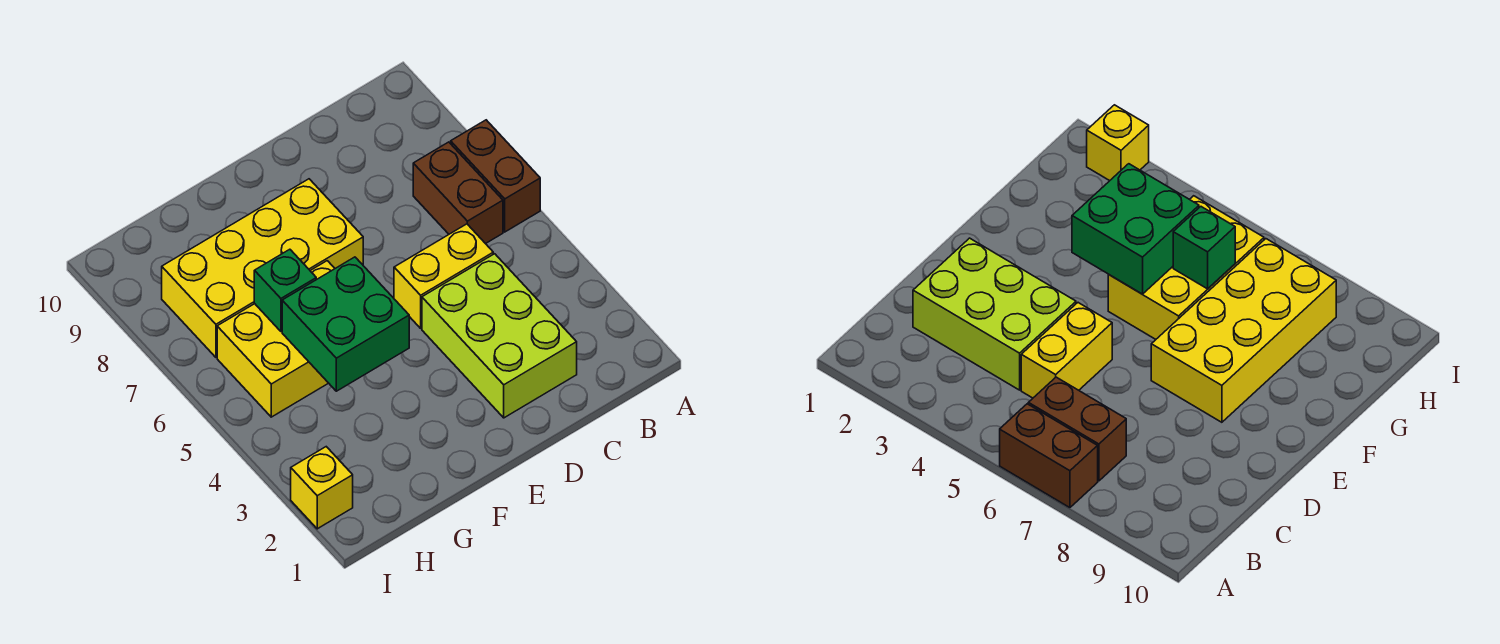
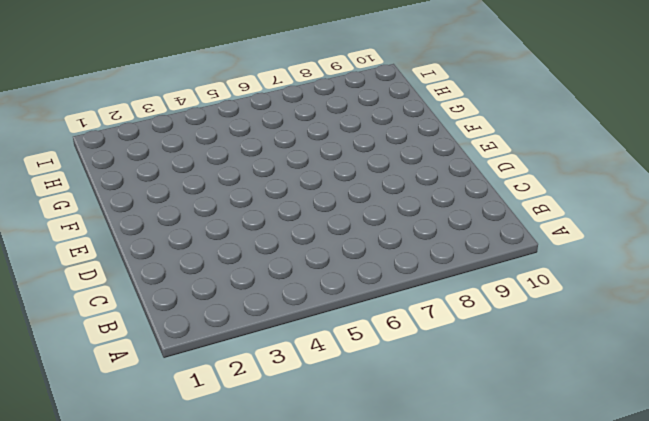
none -> brown brick A6:A7 level 1
none -> brown brick B6:B7 level 1

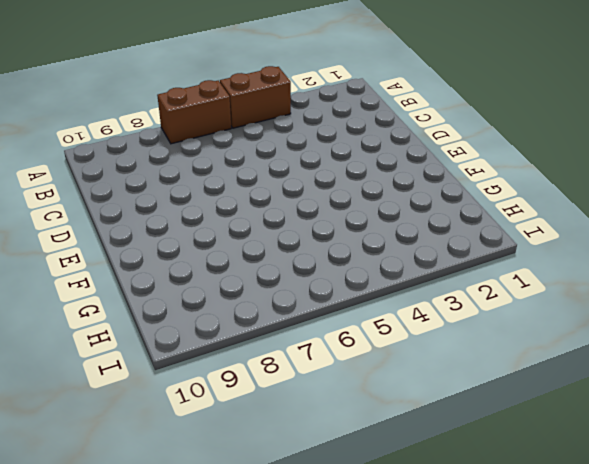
brown brick A4:A5 level 1 -> brown brick B6:B7 level 1
none -> lime brick C2:D4 level 1
none -> yellow brick C5:D5 level 1

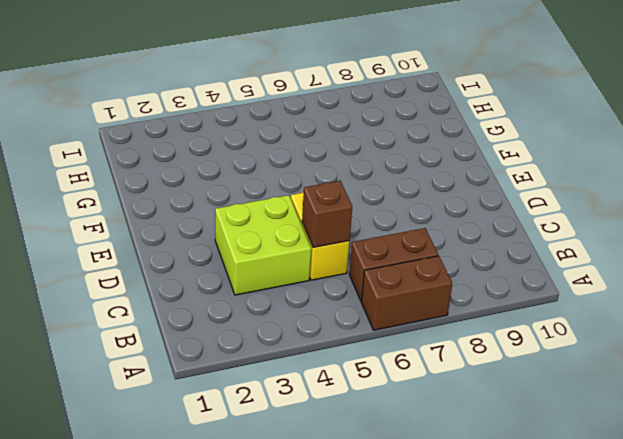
lime brick C3:D4 level 1 -> lime brick C2:D4 level 1
brown brick C5 level 2 -> none
none -> yellow brick E7:H8 level 1
none -> yellow brick F5:H6 level 1

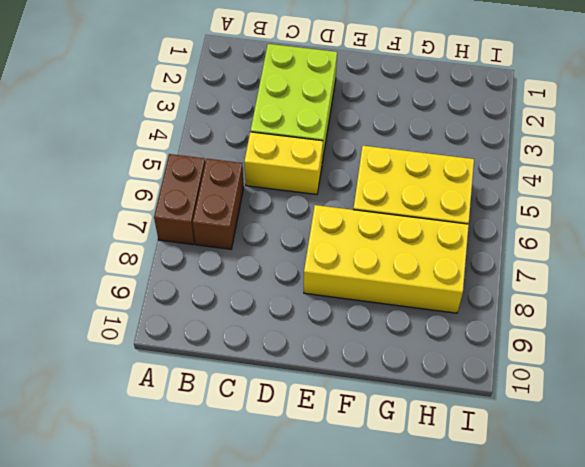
none -> yellow brick I2 level 1
none -> green brick F4:G5 level 2

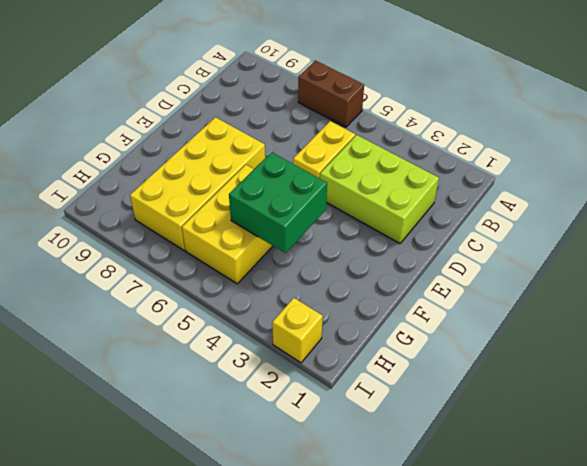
none -> brown brick B6:B7 level 1
none -> green brick G6 level 2

